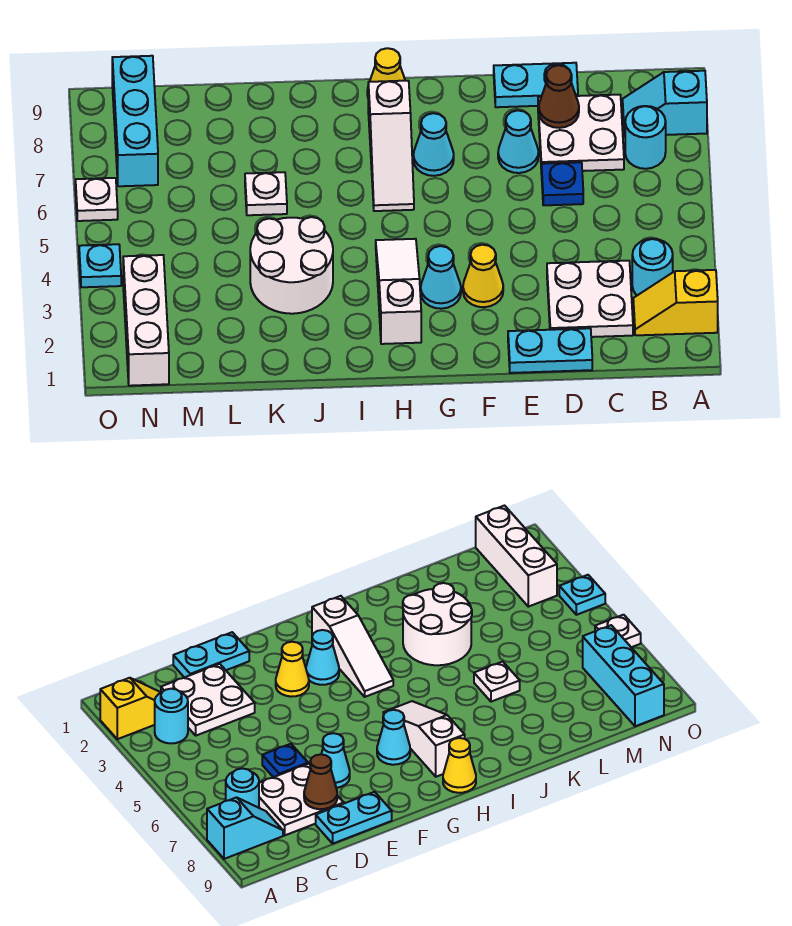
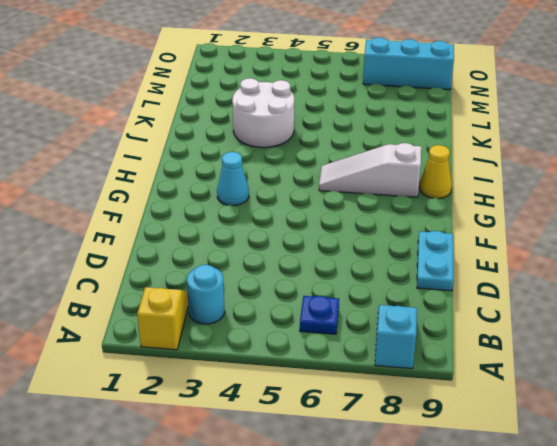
blue plate B6 level 1 -> blue plate D6 level 1
none -> cyan round brick B7 level 1
none -> white plate C2:D3 level 1
none -> white plate C7:D8 level 1

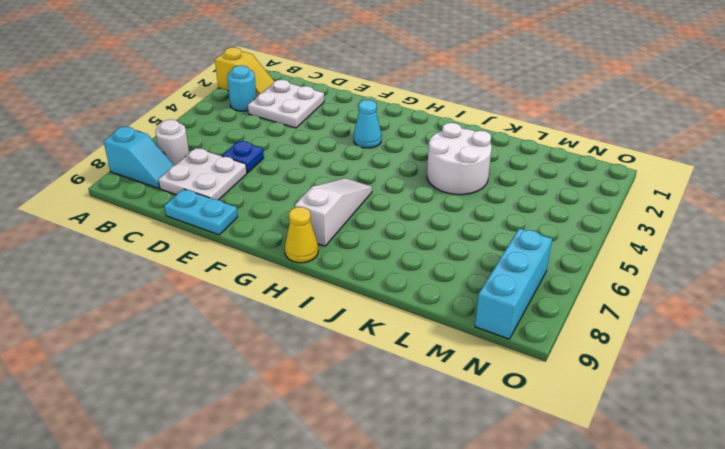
white round brick B7 level 1 -> cyan round brick B7 level 1
none -> cyan plate D1:E1 level 1
none -> cyan cone E7 level 1
none -> yellow cone F3 level 1

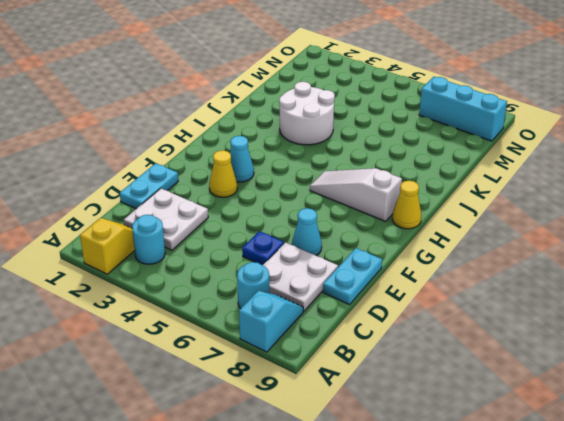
none -> cyan cone G7 level 1
none -> white slope H2:H4 level 1 top 2
none -> white plate K6 level 1

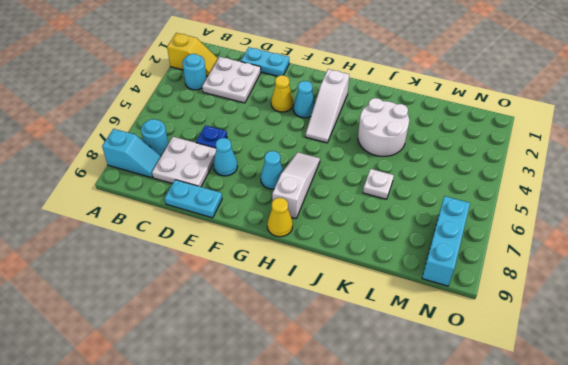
none -> white brick N1:N3 level 1
none -> cyan plate O4 level 1
none -> white plate O6 level 1

